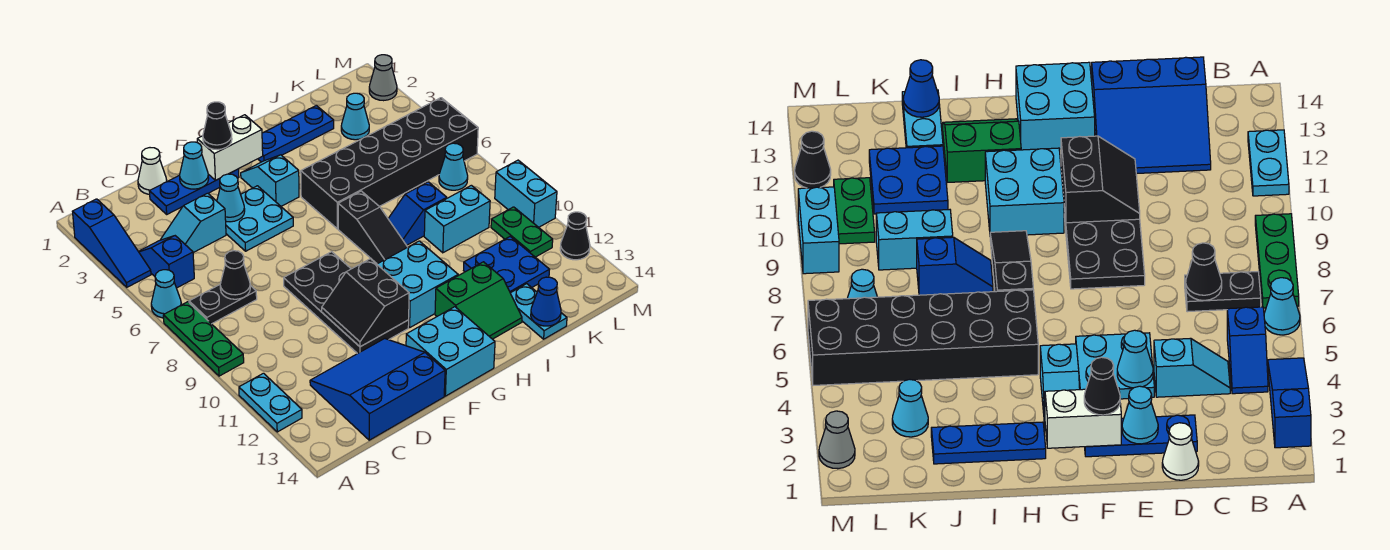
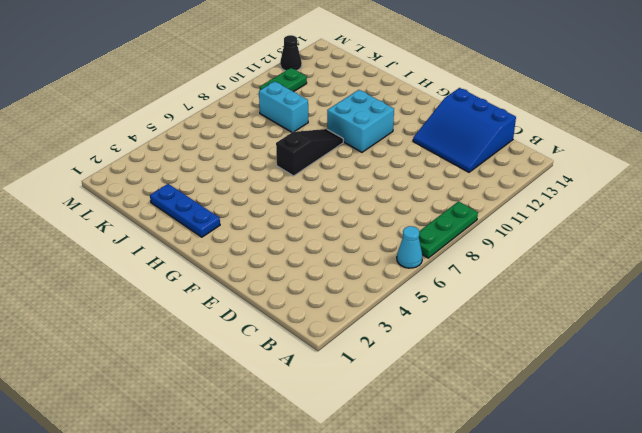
none -> blue slope A2:A4 level 1 top 2
none -> cyan plate A11:A12 level 1
none -> blue slope B4:B5 level 1 top 5
none -> black plate B7:C7 level 1

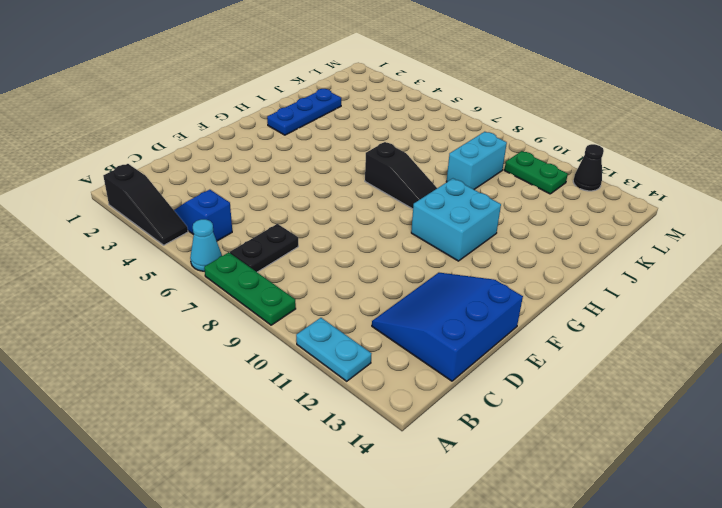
black slope A2:A4 level 1 top 2 -> blue slope A2:A4 level 1 top 2
none -> cyan slope C4:D4 level 1 top D
none -> white cone D1 level 1
none -> blue plate D2:F2 level 1
none -> cyan plate E4:F5 level 1

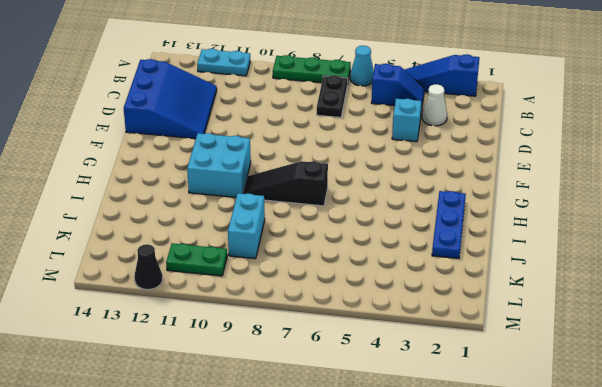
white cone C3 level 1 -> white cone D1 level 1
none -> blue plate D2:F2 level 1
none -> cyan plate E4:F5 level 1
none -> black plate E8:F11 level 1
none -> cyan brick F13:G14 level 1

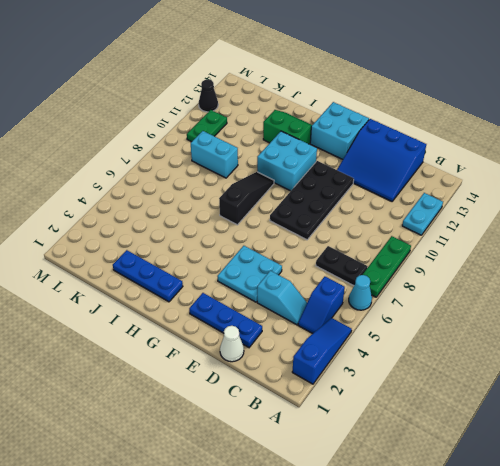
none -> cyan slope G3:G4 level 1 top 4
none -> black brick H5:M6 level 1
none -> blue slope I8:J8 level 1 top J
none -> blue plate J11:K12 level 1

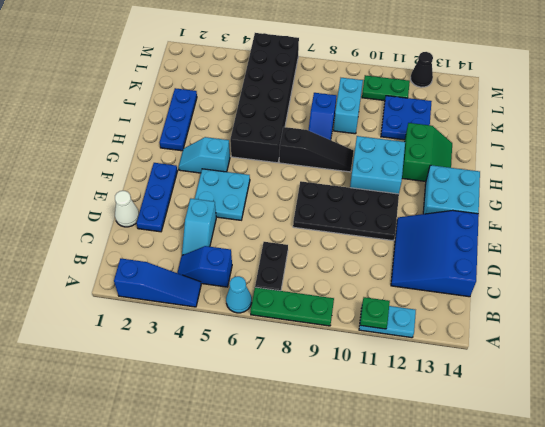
green plate A11 level 2 -> none
none -> cyan plate J13:J14 level 1
none -> cyan cone K3 level 1
none -> cyan cone L7 level 1
none -> grey cone M2 level 1

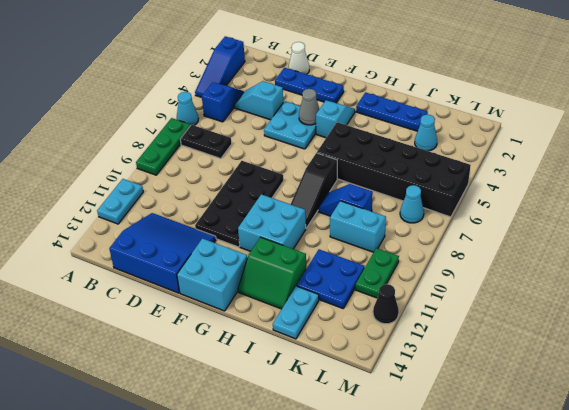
grey cone F4 level 2 -> grey cone M2 level 1
none -> cyan brick M9:M10 level 1
none -> black cone C7 level 2
none -> cyan cone E2 level 2
none -> cyan cone E4 level 2

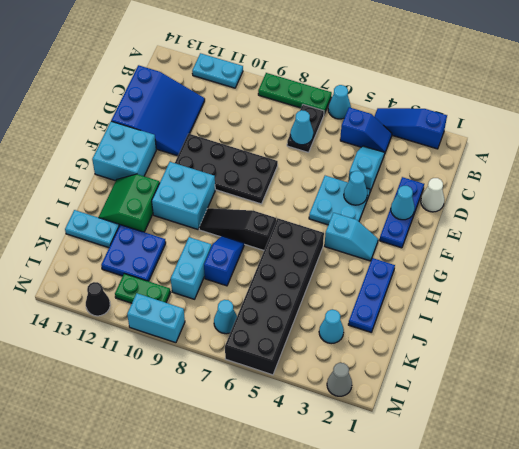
cyan cone C7 level 2 -> black cone C7 level 2
none -> black slope E10:F11 level 2 top F
none -> white brick F2:G2 level 2
none -> blue cone J14 level 2
none -> black cone F2 level 3

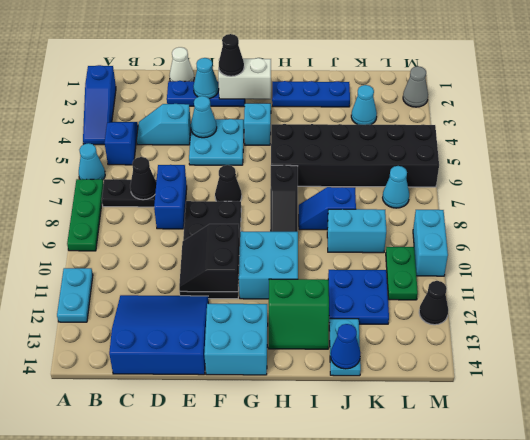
blue brick D7:D8 level 1 -> none
black cone F7 level 1 -> none

